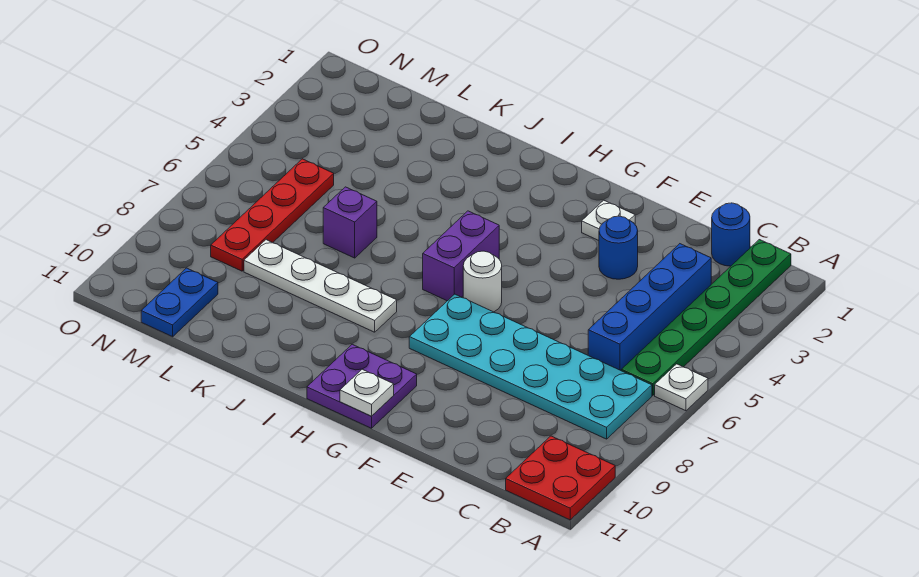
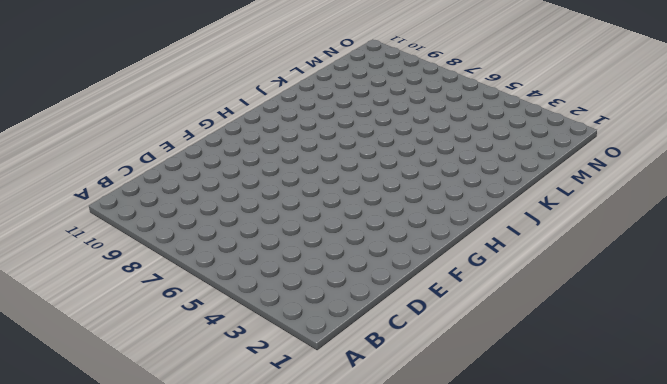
none -> white plate A6 level 1
none -> red plate A10:B11 level 1
none -> green plate B1:B6 level 1

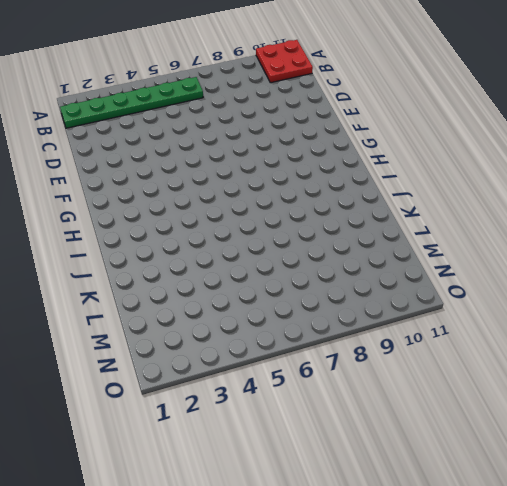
none -> white plate A6 level 1
none -> cyan plate B7:G8 level 1
none -> blue round brick C1 level 1

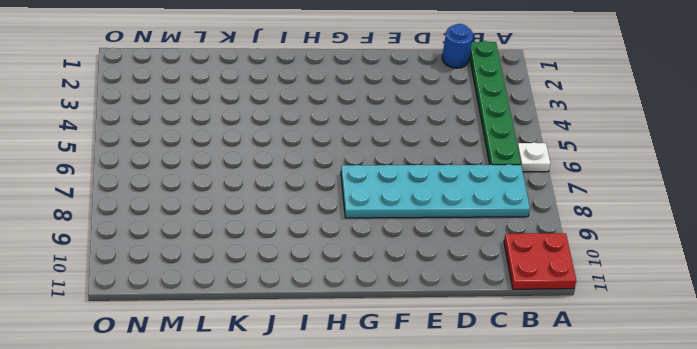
none -> blue brick C3:C6 level 1
none -> blue round brick E3 level 1
none -> white plate F2 level 1

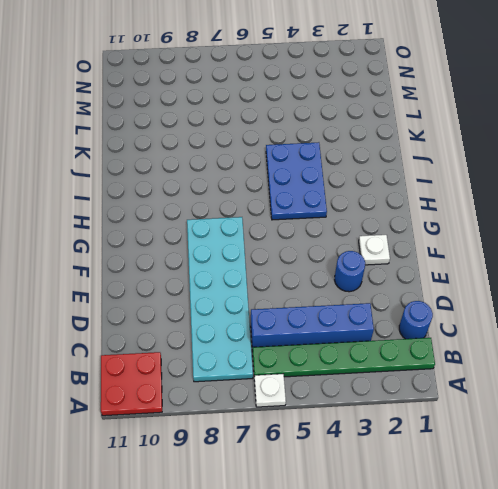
blue plate H4:J5 level 1 -> purple brick H5:H6 level 1
none -> white round brick G6 level 1
none -> purple plate G10:H11 level 1
none -> white plate I8:L8 level 1

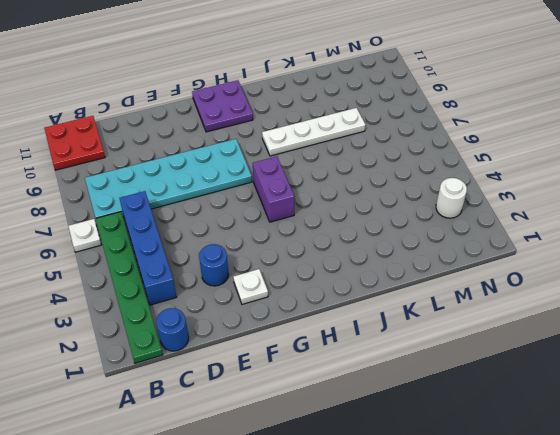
white round brick N3 level 1 -> white round brick G6 level 1
none -> purple brick K6 level 1
none -> red plate M5:M8 level 1
none -> blue plate M10:M11 level 1

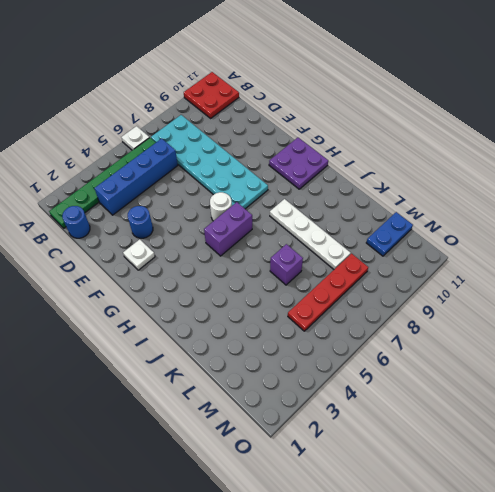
none -> white plate G11 level 2

